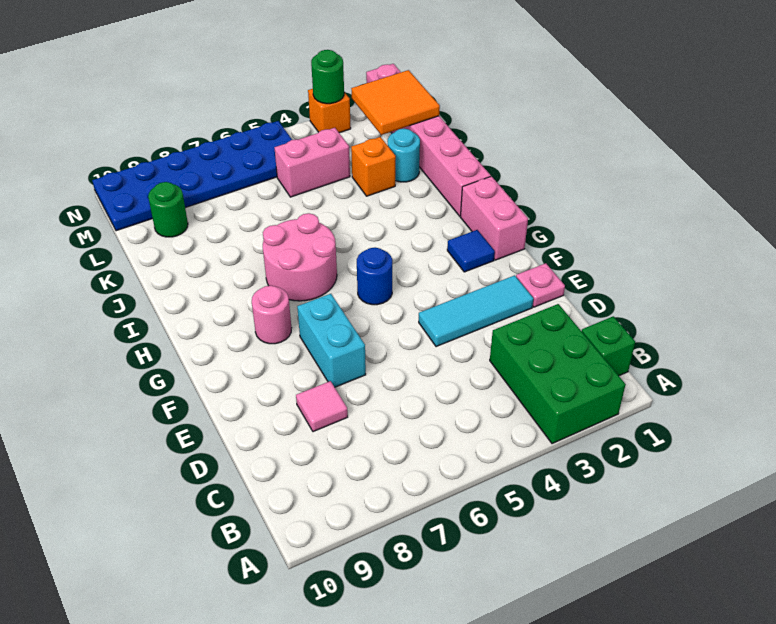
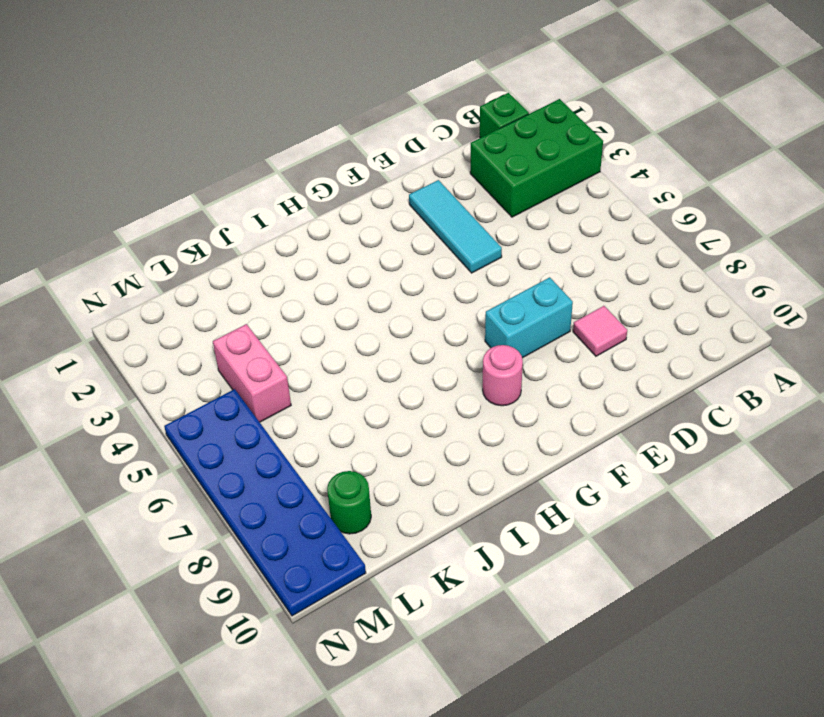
none -> pink plate E1 level 1
none -> pink brick G1:H1 level 1
none -> blue tile G2 level 1

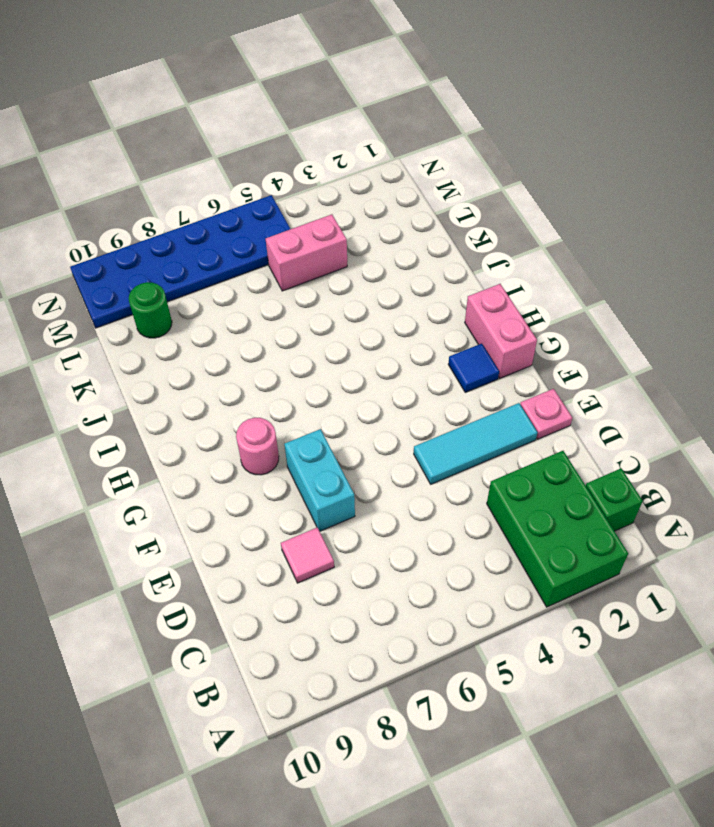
none -> blue round brick G5 level 1
none -> pink round brick H6:I7 level 1
none -> pink brick I1:N1 level 1

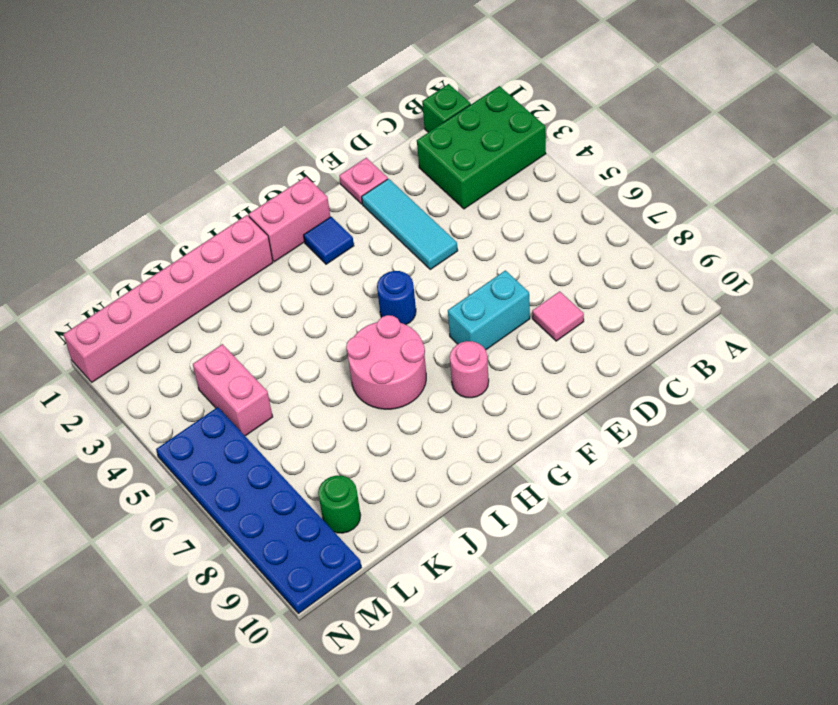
none -> cyan round brick K2 level 1
none -> orange brick K3 level 1
none -> orange brick N3 level 1

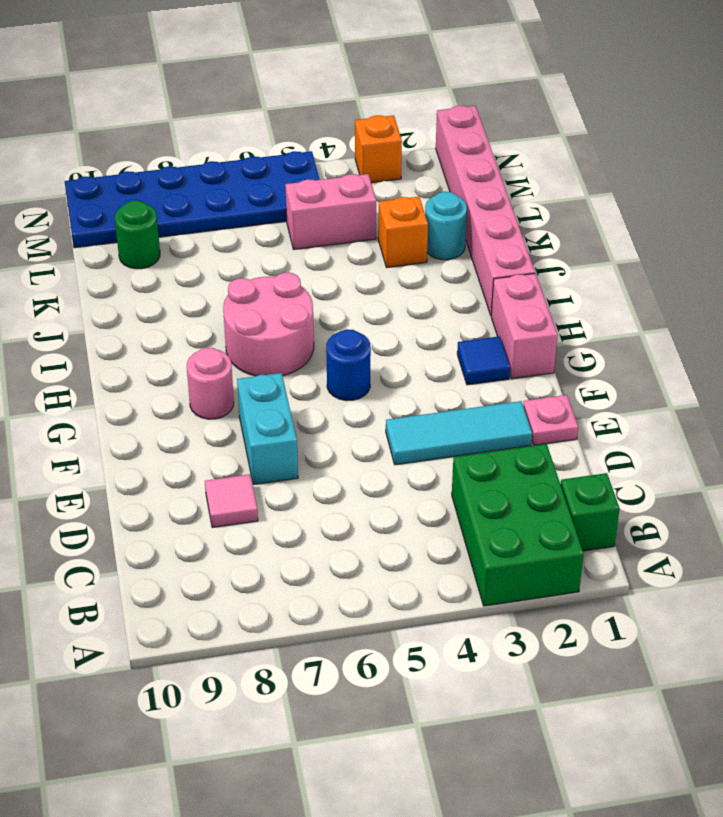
none -> orange tile L1:M2 level 2
none -> green round brick N3 level 2

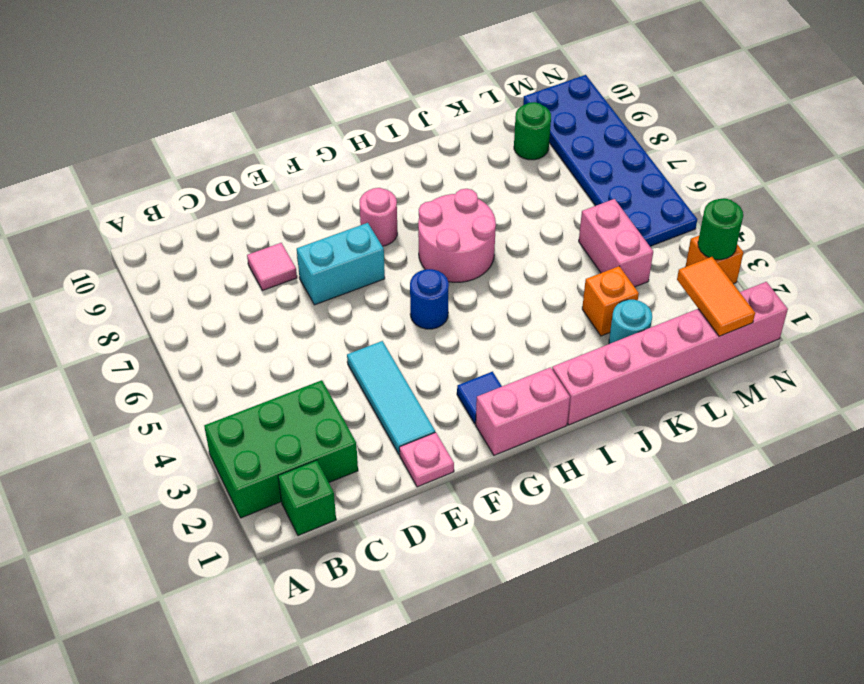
orange tile M1:M2 level 2 -> orange tile L1:M2 level 2

